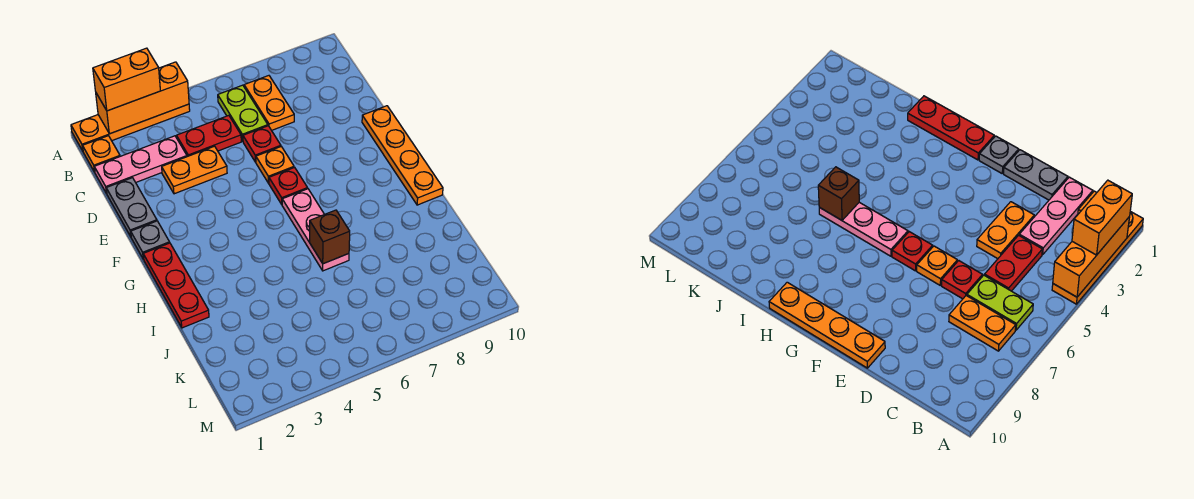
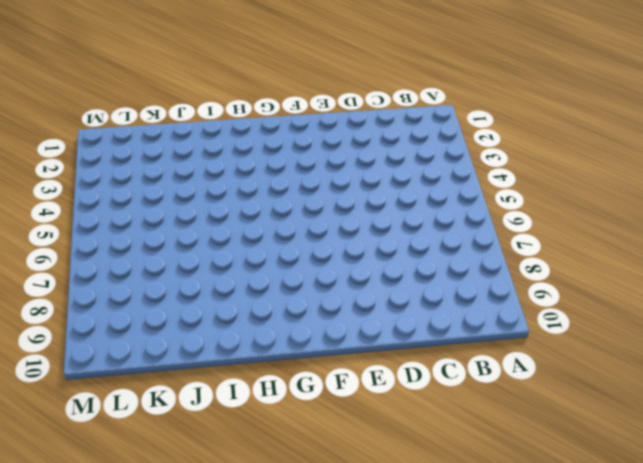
none -> orange plate A1:A4 level 1
none -> orange plate B1 level 1
none -> lime plate B6:C6 level 1

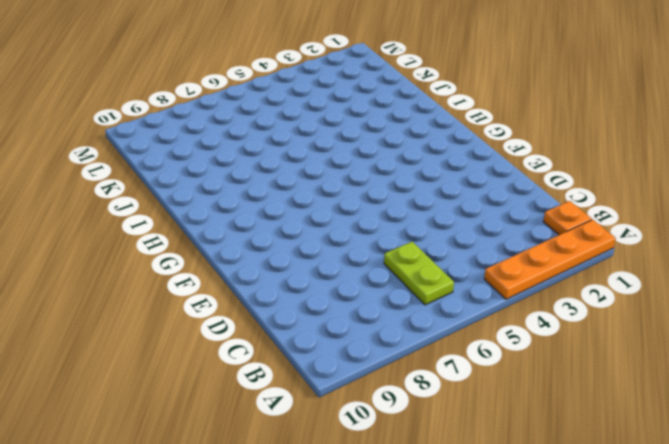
none -> orange plate B7:C7 level 1
none -> pink plate C1:C3 level 1
none -> red plate C4:C5 level 1

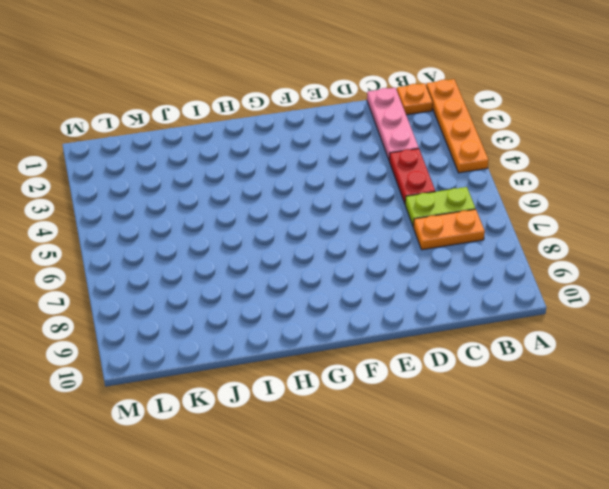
none -> grey plate D1:E1 level 1
none -> orange plate D3:D4 level 1
none -> red plate D6 level 1

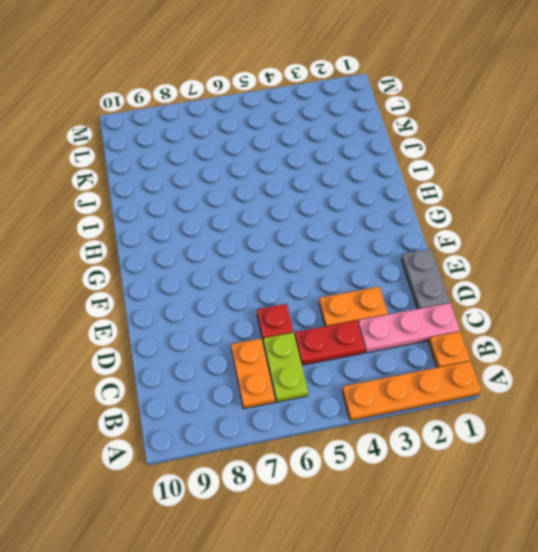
none -> orange plate E6 level 1
none -> orange plate E10:H10 level 1
none -> grey plate F1 level 1

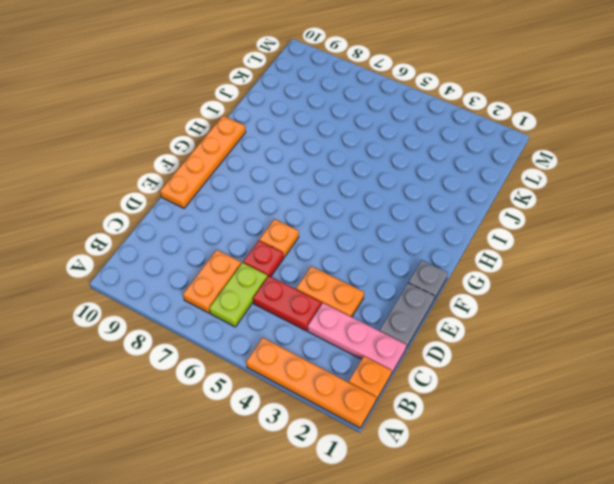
none -> red plate F6 level 1
none -> red plate G1:I1 level 1
none -> pink plate G6:I6 level 1

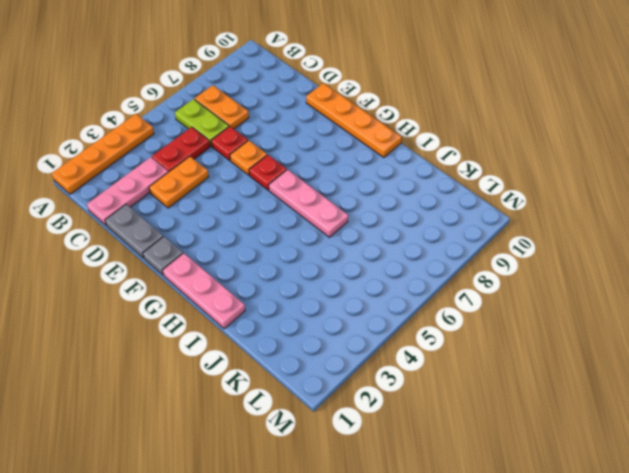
pink plate G1:I1 level 1 -> red plate G1:I1 level 1
none -> orange plate B1 level 1
none -> orange brick A2:A4 level 2
none -> brown brick I6 level 2

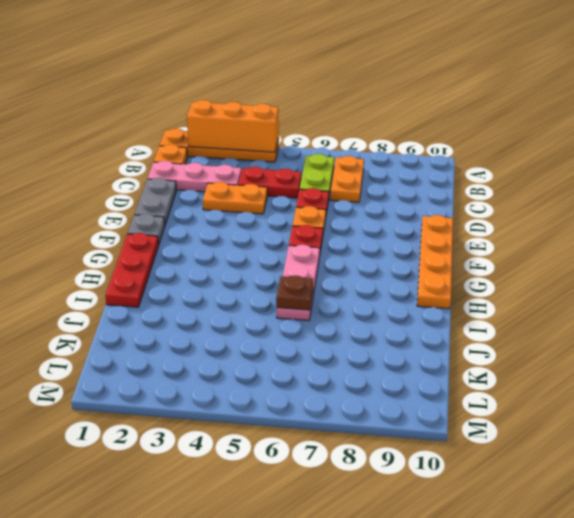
brown plate I6 level 2 -> brown brick I6 level 2
none -> orange brick A2:A3 level 3

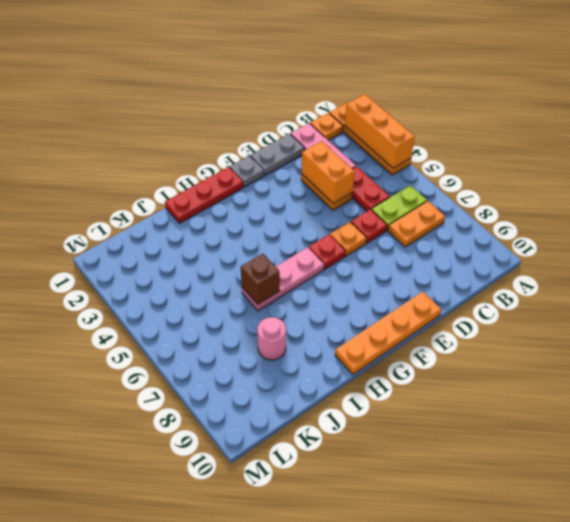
orange brick D3:D4 level 2 -> orange brick A2:A3 level 3
pink round brick J8 level 1 -> none

